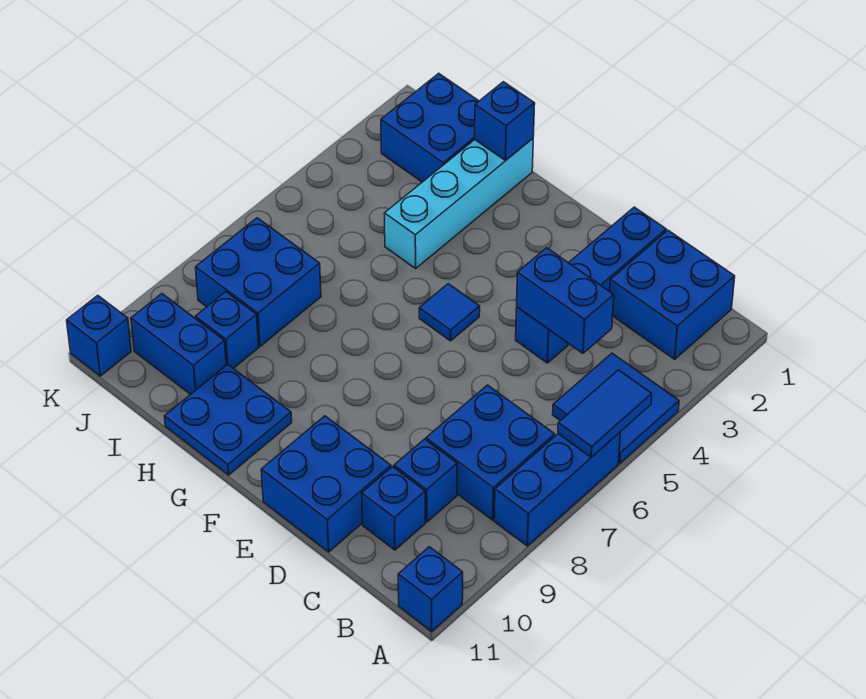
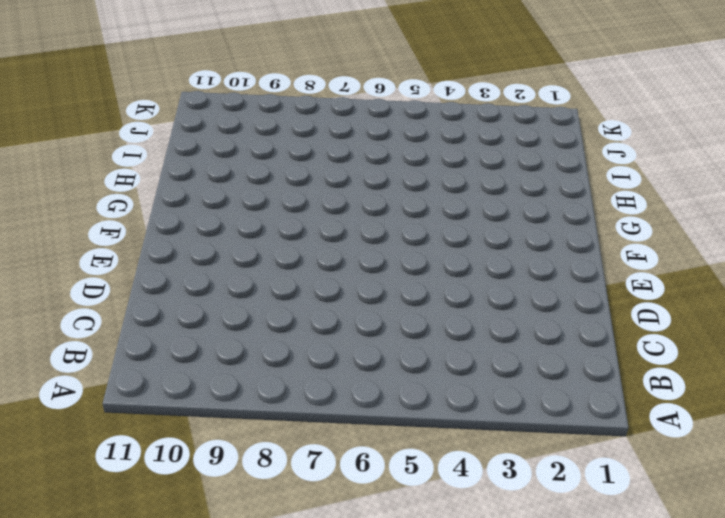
none -> blue tile A4:B5 level 1
none -> blue brick A6:A8 level 1
none -> blue brick A11 level 1

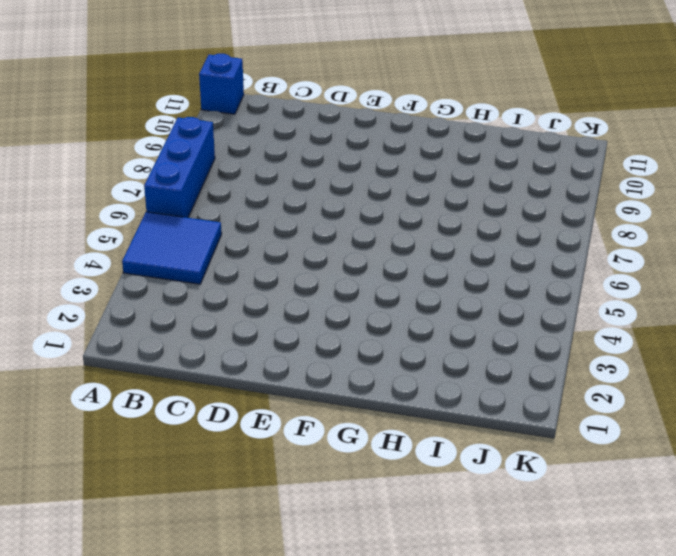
none -> blue brick B1:C2 level 1
none -> blue brick B7:C8 level 1
none -> blue brick C9 level 1

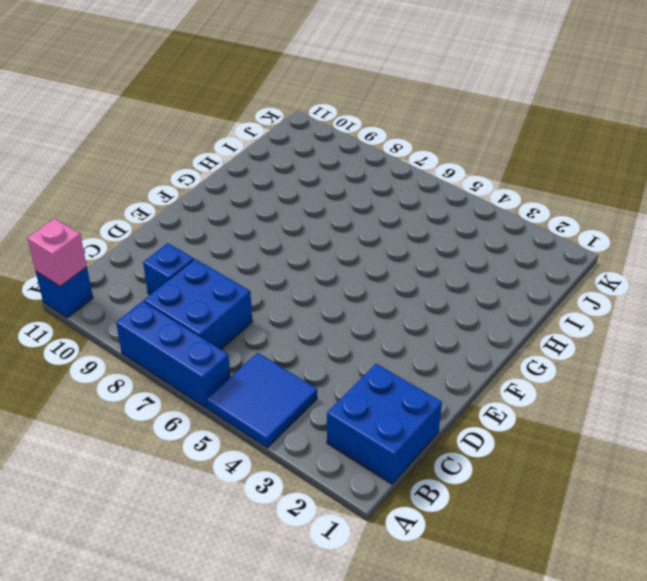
pink brick A11 level 2 -> none
none -> blue brick C10 level 1
none -> blue brick D1:D4 level 1
none -> blue brick D10:E11 level 1

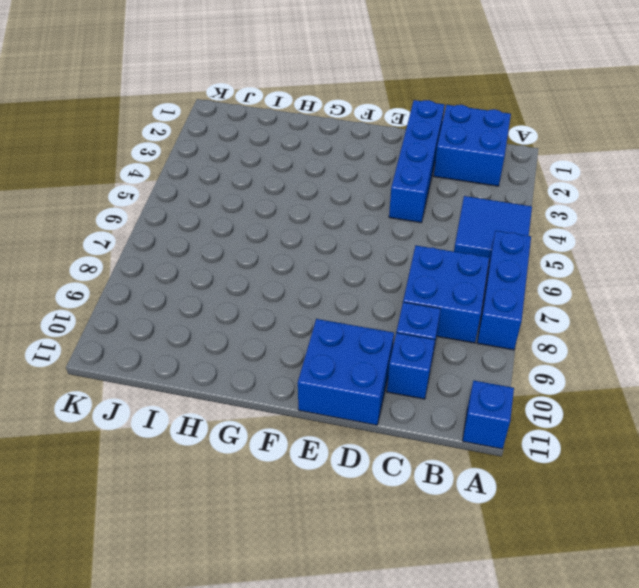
none -> blue tile F5 level 1
none -> blue plate G10:H11 level 1
none -> cyan brick H1:H4 level 1

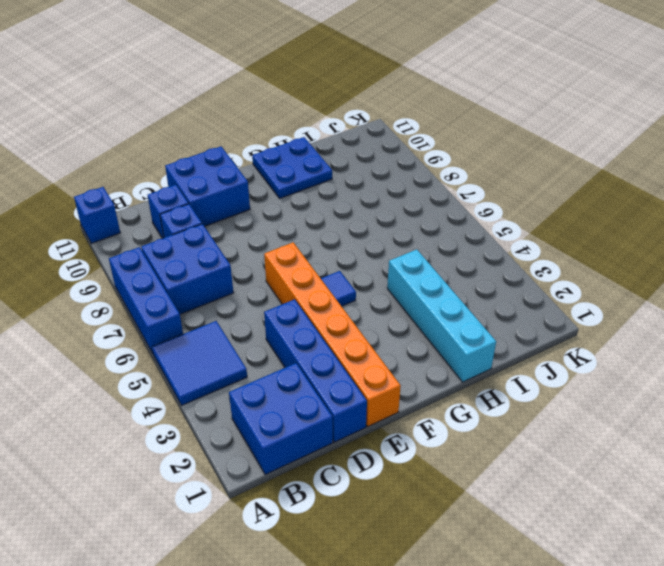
orange brick E1:E6 level 1 -> none
none -> blue brick I1:J2 level 1
none -> blue brick I7:J8 level 1
none -> blue brick I9 level 1

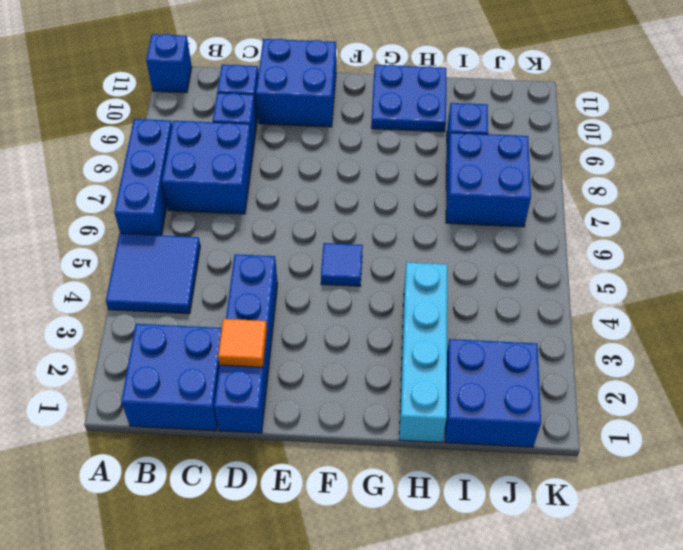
orange tile D2 level 2 -> none
none -> blue brick I10:J10 level 1
none -> blue brick K11 level 1
none -> blue tile A5:A6 level 2

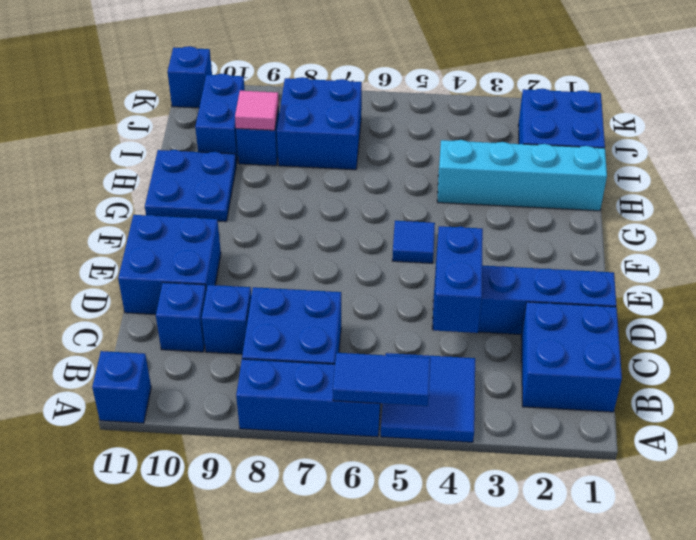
pink tile I9 level 2 -> none
none -> blue brick H1 level 2

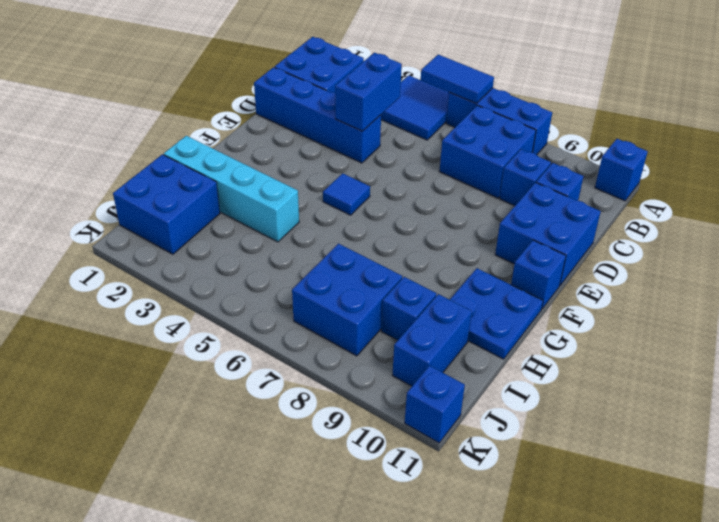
blue brick F11 level 1 -> blue brick H1 level 2

